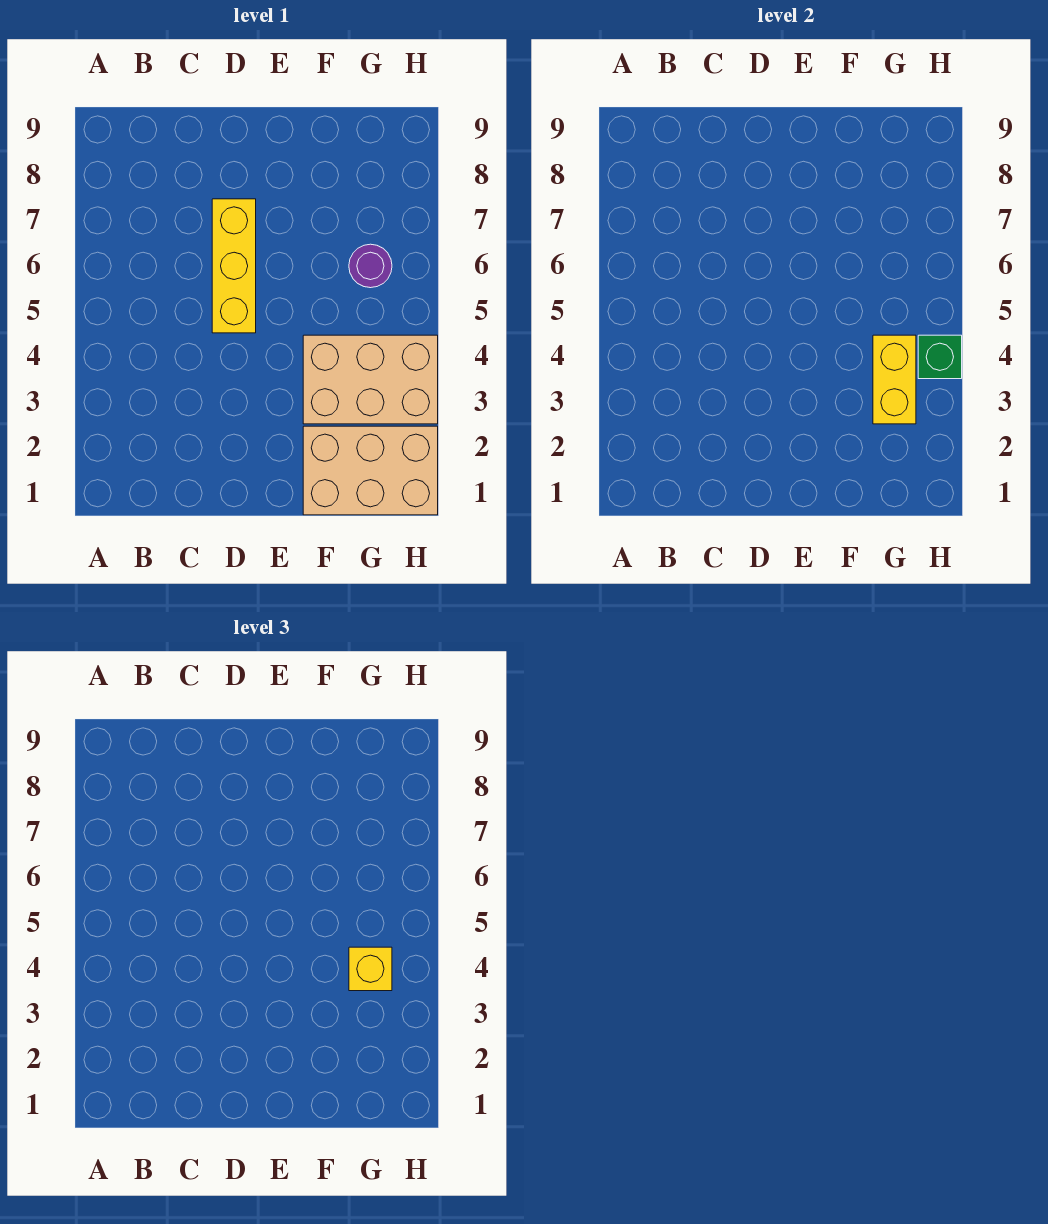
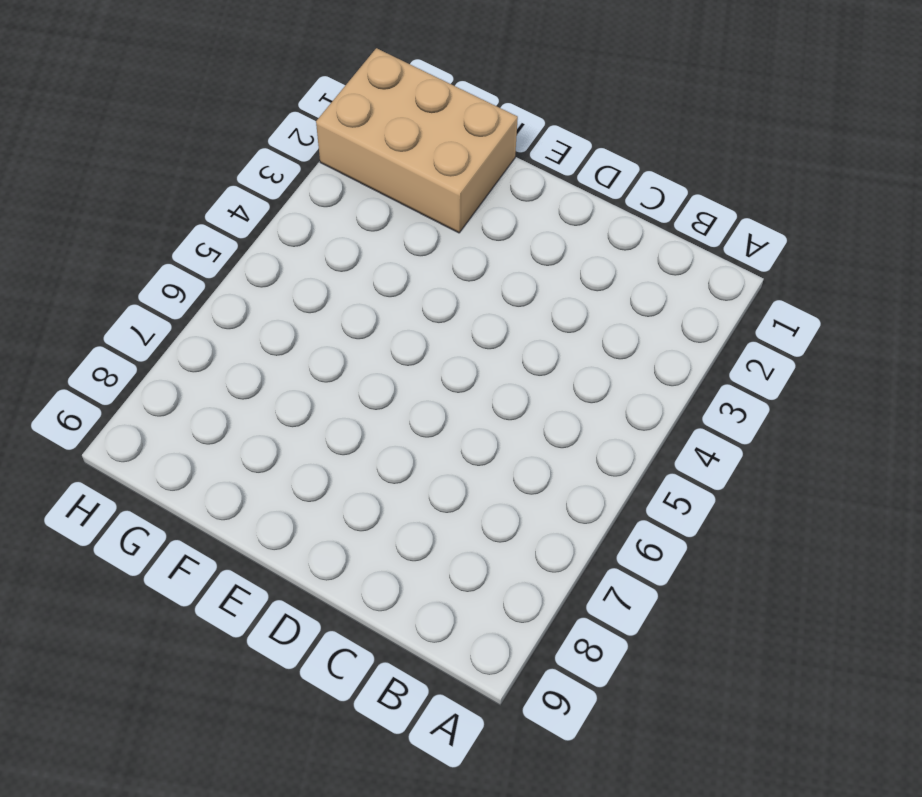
none -> yellow brick D5:D7 level 1
none -> tan brick F3:H4 level 1

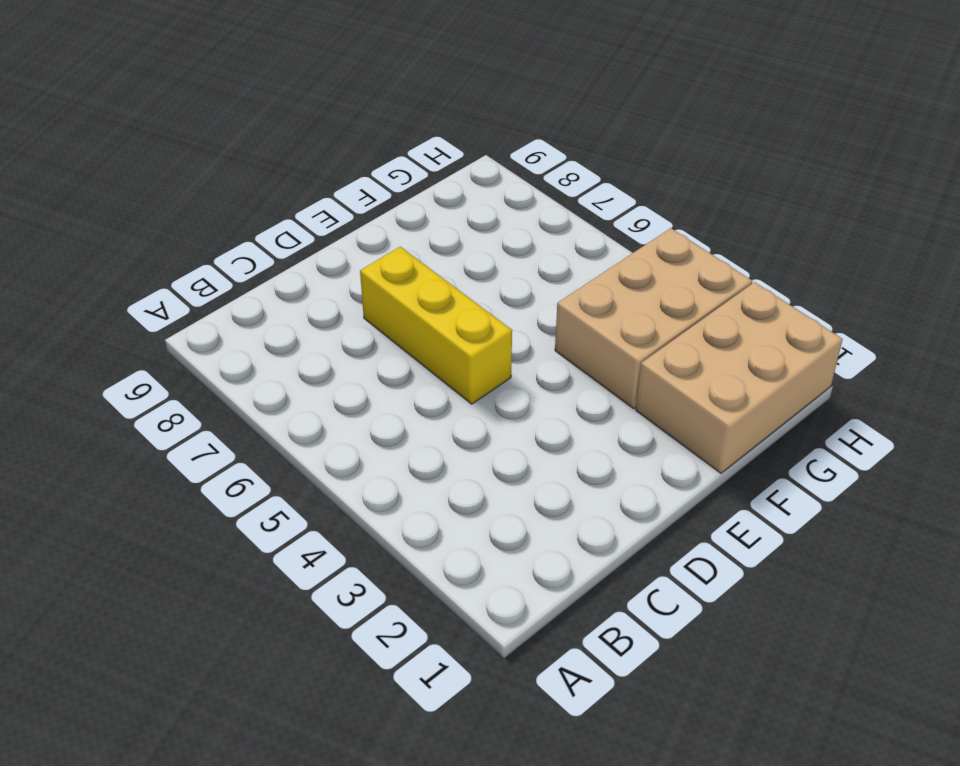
none -> purple round brick G6 level 1
none -> yellow brick G3:G4 level 2

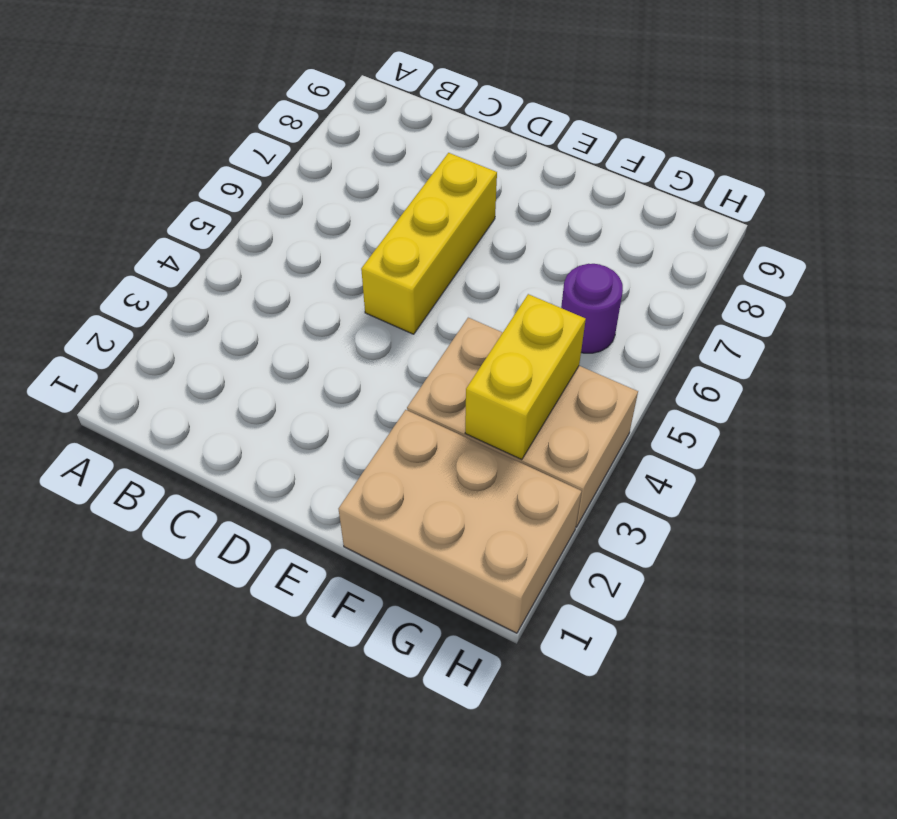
none -> green brick H4 level 2
none -> yellow brick G4 level 3

